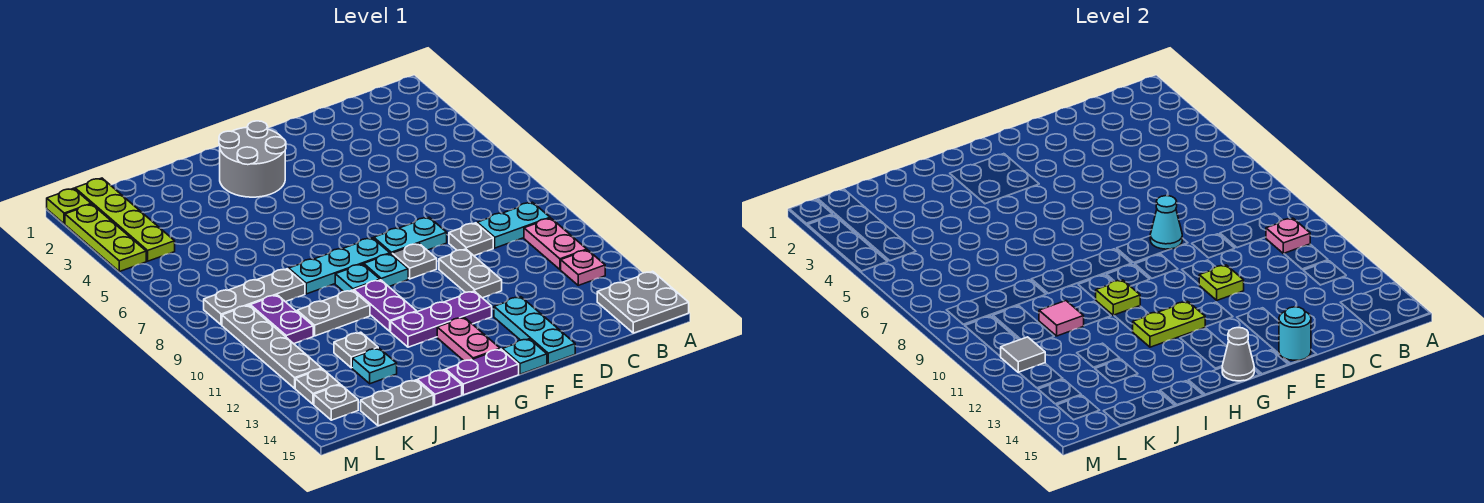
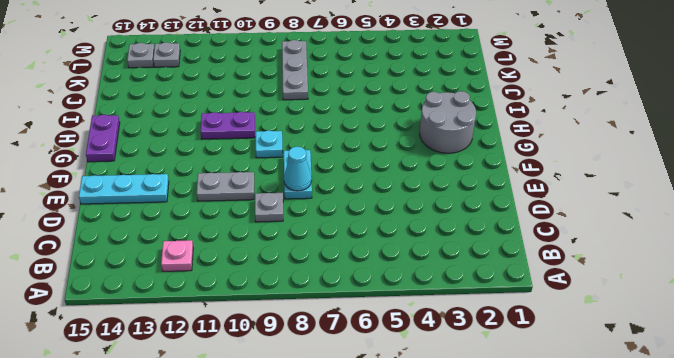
none -> grey plate A14:B15 level 1
none -> cyan plate B9:C9 level 1
none -> pink plate B10:B11 level 1
none -> grey plate F9 level 1

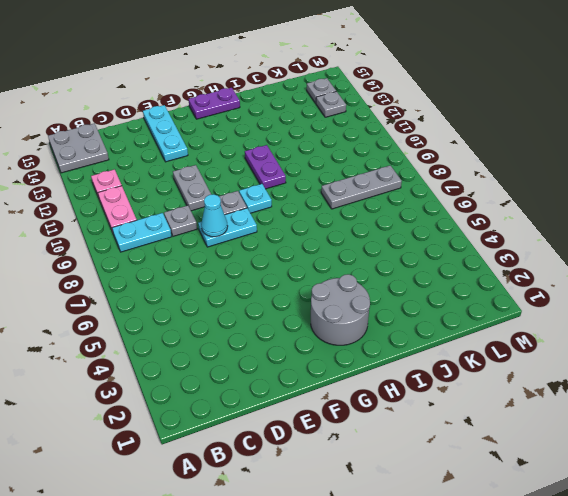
none -> purple plate F12:H12 level 1
none -> cyan plate F15 level 1
none -> cyan plate G8:I8 level 1
none -> pink plate G13:G14 level 1

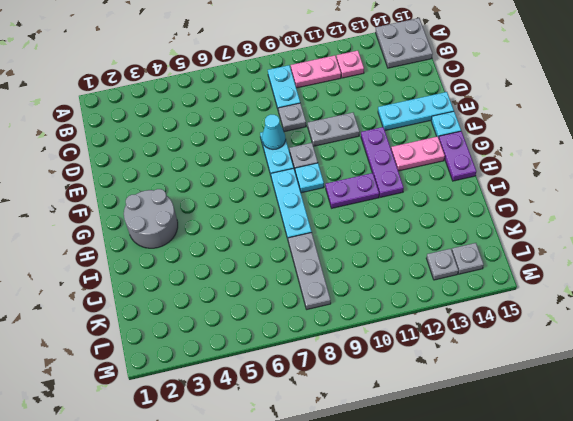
none -> cyan plate H9 level 1
none -> grey plate I10:J10 level 1
none -> purple plate I15 level 1
none -> grey plate J12 level 1

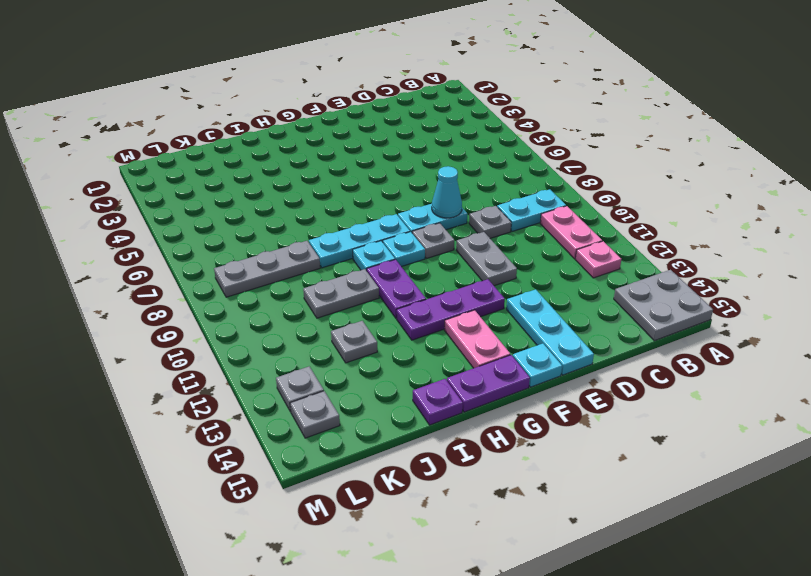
none -> grey round brick G2:H3 level 1
none -> cyan plate J13 level 1
none -> grey plate J15:K15 level 1
none -> purple plate K9:K10 level 1

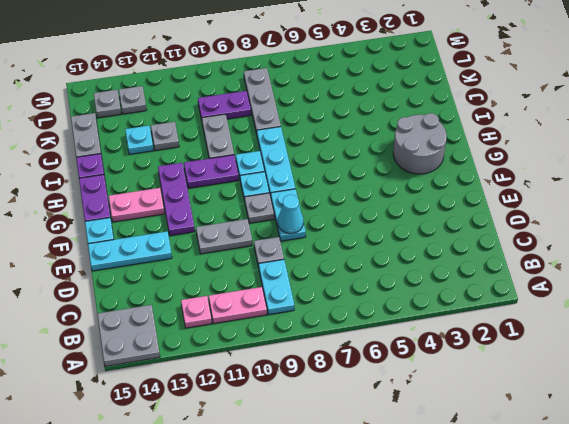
none -> lime plate L1:L4 level 1
none -> grey plate L9:L12 level 1
none -> lime plate M1 level 1
none -> lime plate M2:M4 level 1

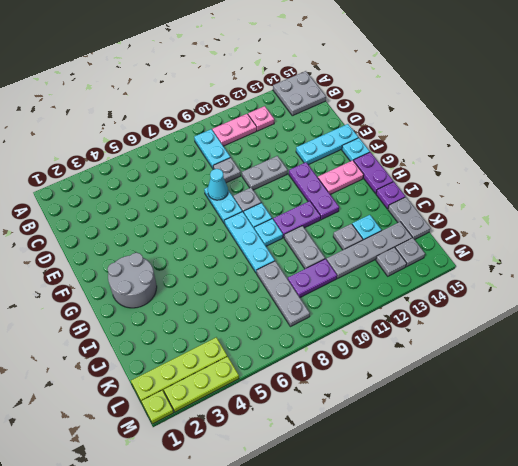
grey plate K11:K14 level 1 -> grey plate L9:L12 level 1
none -> pink plate B10 level 2
none -> lime plate E11 level 2
none -> cyan round brick E15 level 2
none -> lime plate G12:H12 level 2

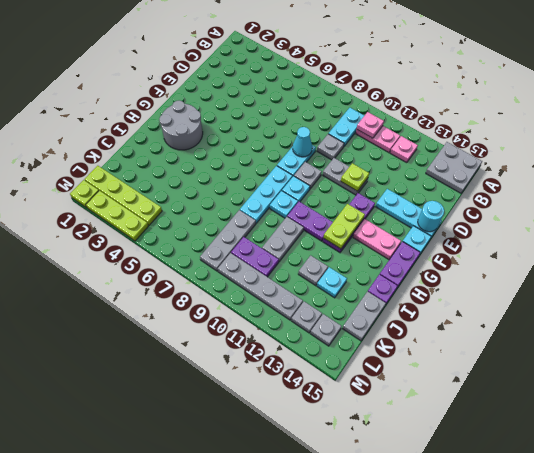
none -> grey cone G15 level 2
none -> lime plate H10 level 2
none -> pink tile J10 level 2
none -> grey tile L11 level 2

